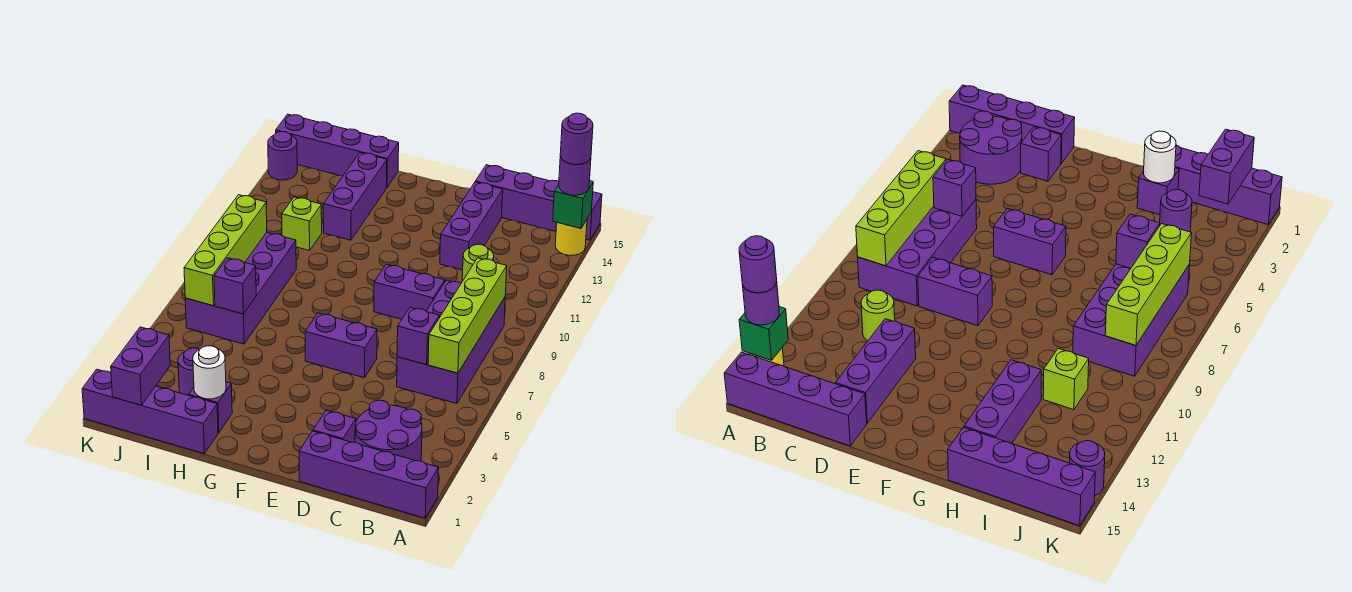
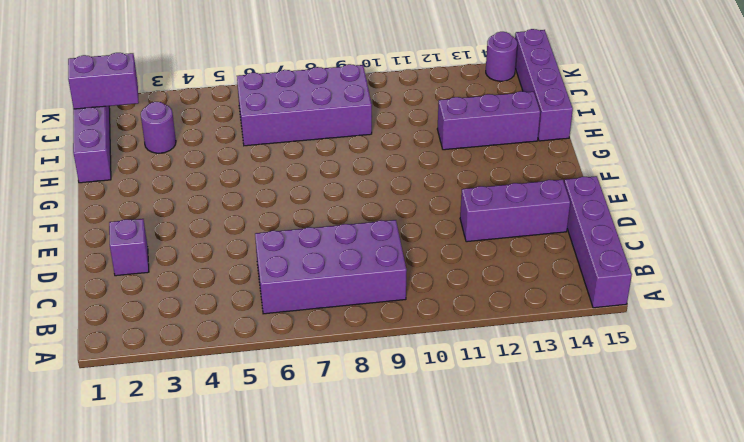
none -> purple brick A1:D1 level 1
none -> yellow round brick A14 level 1
none -> purple round brick B2:C3 level 1

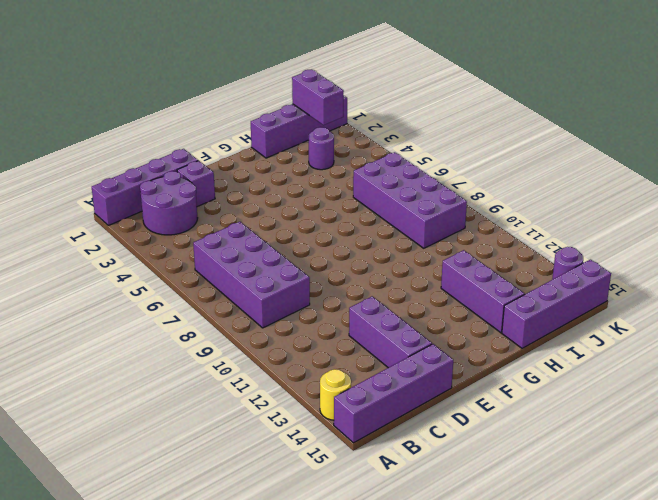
none -> lime round brick C11 level 1
none -> purple brick D9:E9 level 1
none -> purple brick E6:F6 level 1

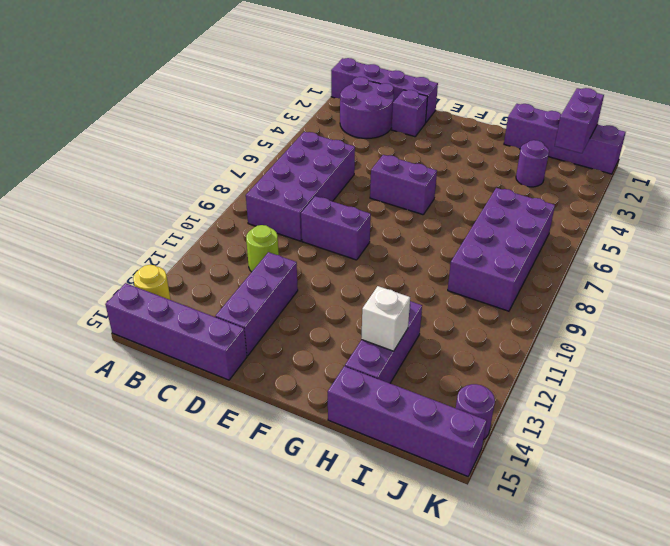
white brick H13 level 2 -> none
none -> purple brick H2 level 1
none -> lime brick I11 level 1
none -> green brick A14 level 2

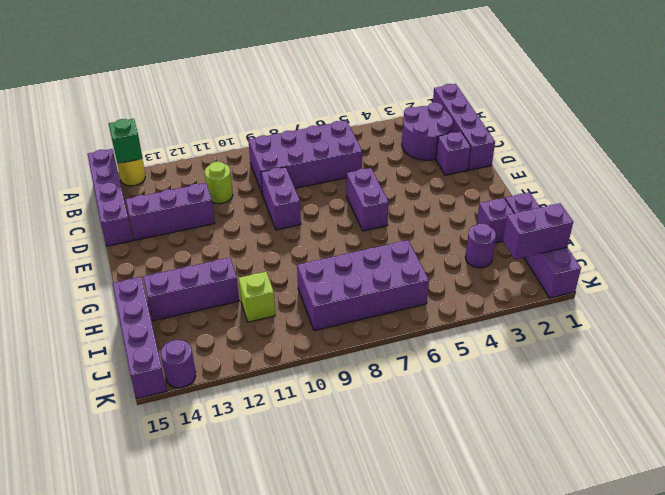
none -> lime brick B6:B9 level 2
none -> purple brick C6 level 2
none -> white round brick H2 level 2

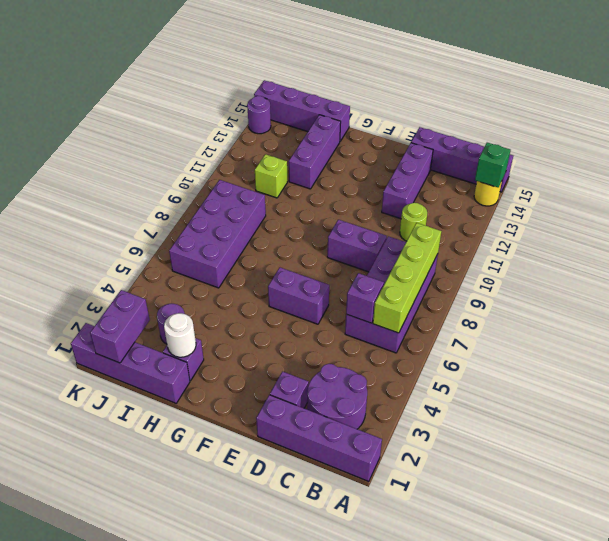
none -> purple brick I6 level 2
none -> lime brick J6:J9 level 2
none -> purple round brick A14 level 3

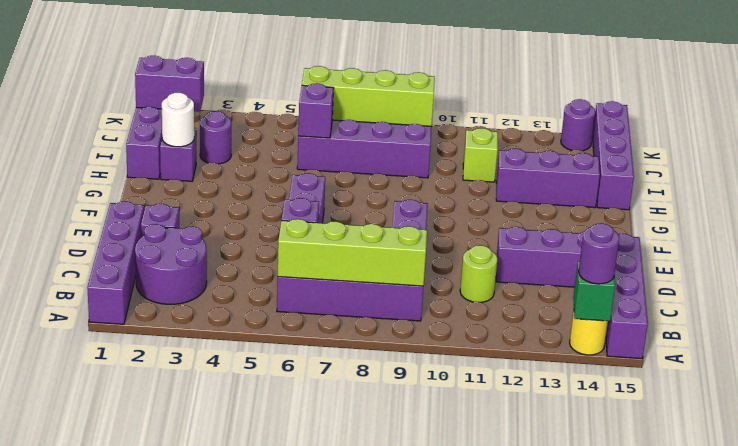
none -> purple round brick A14 level 4

